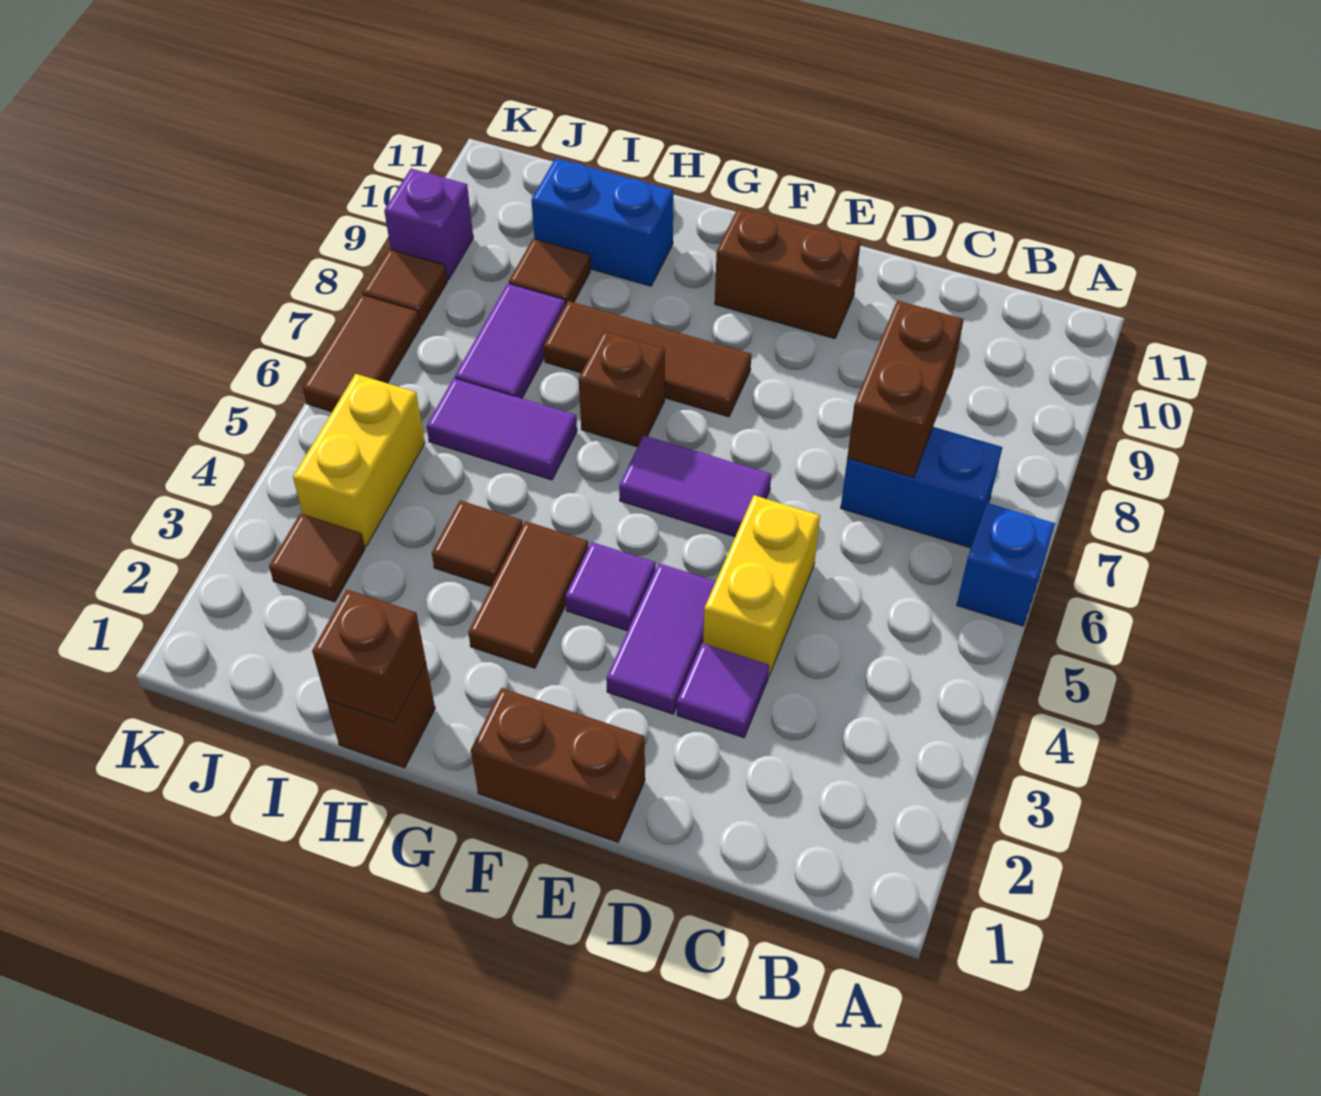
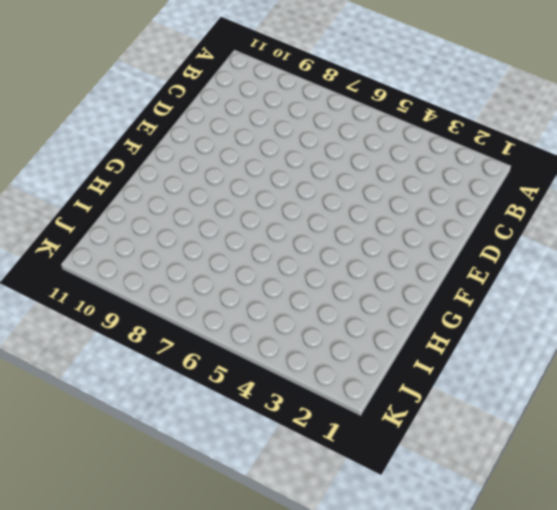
none -> blue brick A6 level 1
none -> blue brick B7:C7 level 1
none -> purple tile D3 level 1

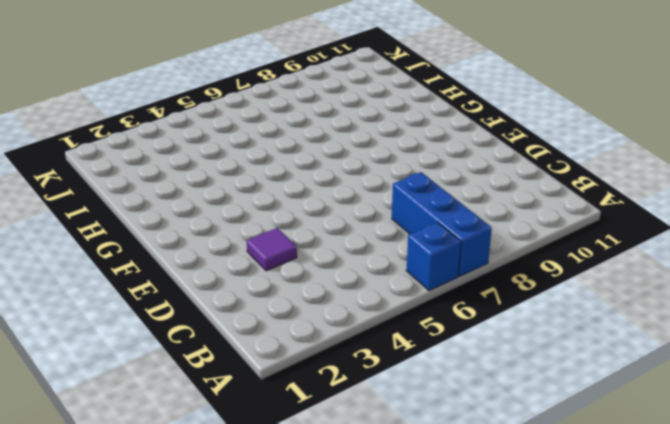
blue brick A7:C7 level 1 -> blue brick B7:C7 level 1
none -> yellow brick D4:D5 level 1
none -> brown brick E1:F1 level 1
none -> purple tile E3:E4 level 1

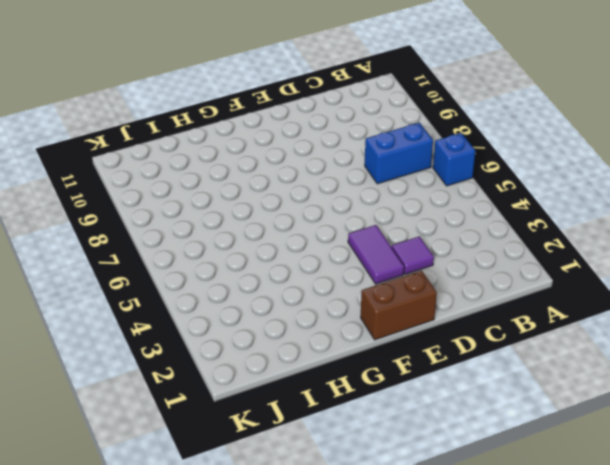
none -> yellow brick D4:D5 level 1
none -> purple tile E6:F6 level 1
none -> brown brick E10:F10 level 1

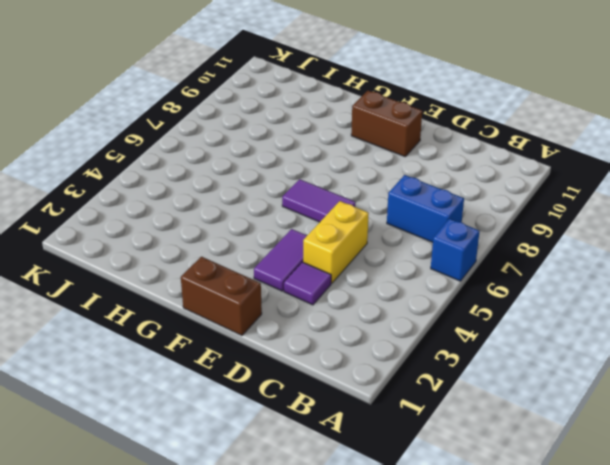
none -> purple tile F4 level 1
none -> brown tile F8:H8 level 1
none -> brown tile G3:G4 level 1

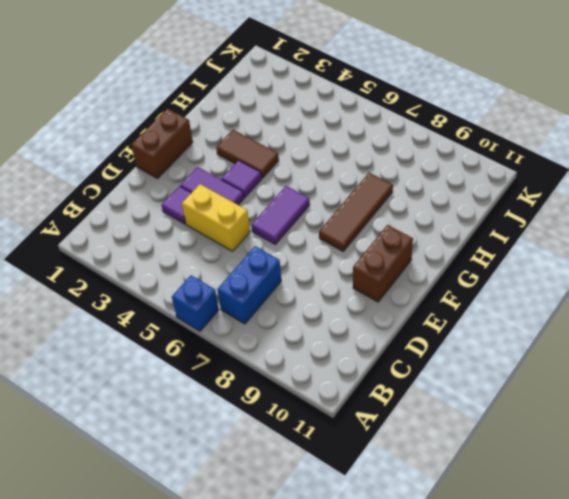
none -> brown brick G7 level 1
none -> brown brick H1 level 1
none -> brown tile H4 level 1

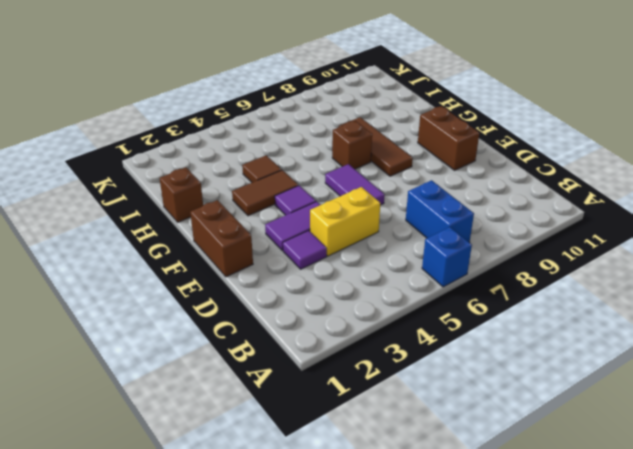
none -> purple tile H6:I6 level 1
none -> blue brick H10:I10 level 1
none -> purple tile I7:I8 level 1

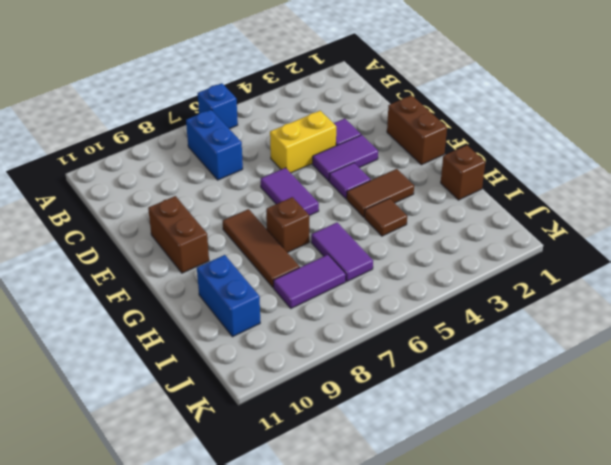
none -> brown tile I9 level 1
none -> brown tile J3 level 1
none -> yellow brick J4:J5 level 1

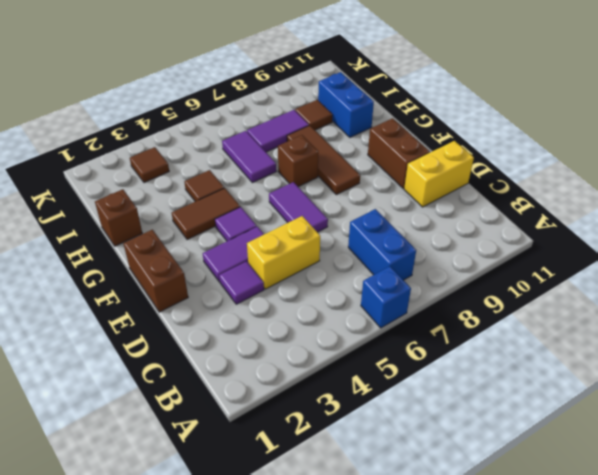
yellow brick D10:D11 level 1 -> yellow brick J4:J5 level 1
none -> brown tile K6:K7 level 1
none -> brown tile K8 level 1
none -> purple brick K9 level 1

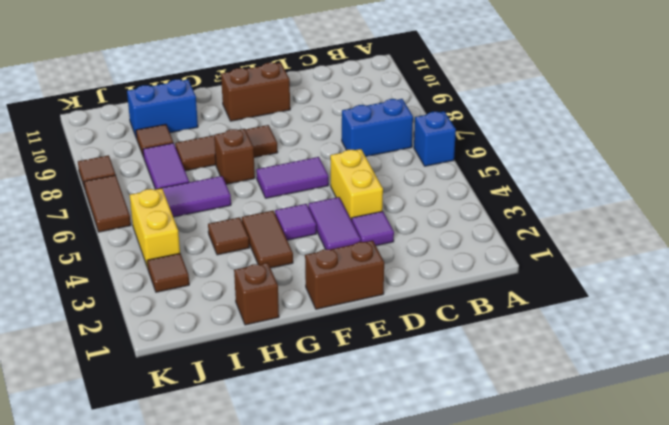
none -> purple brick K9 level 1
none -> brown brick C7:C8 level 2
none -> brown brick H1 level 2

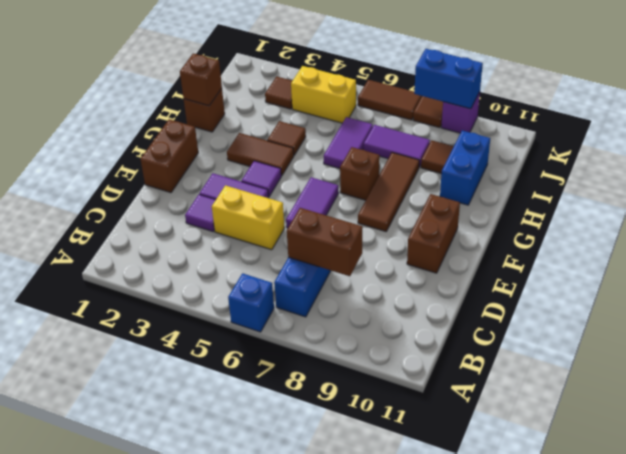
blue brick K8:K9 level 2 -> none

